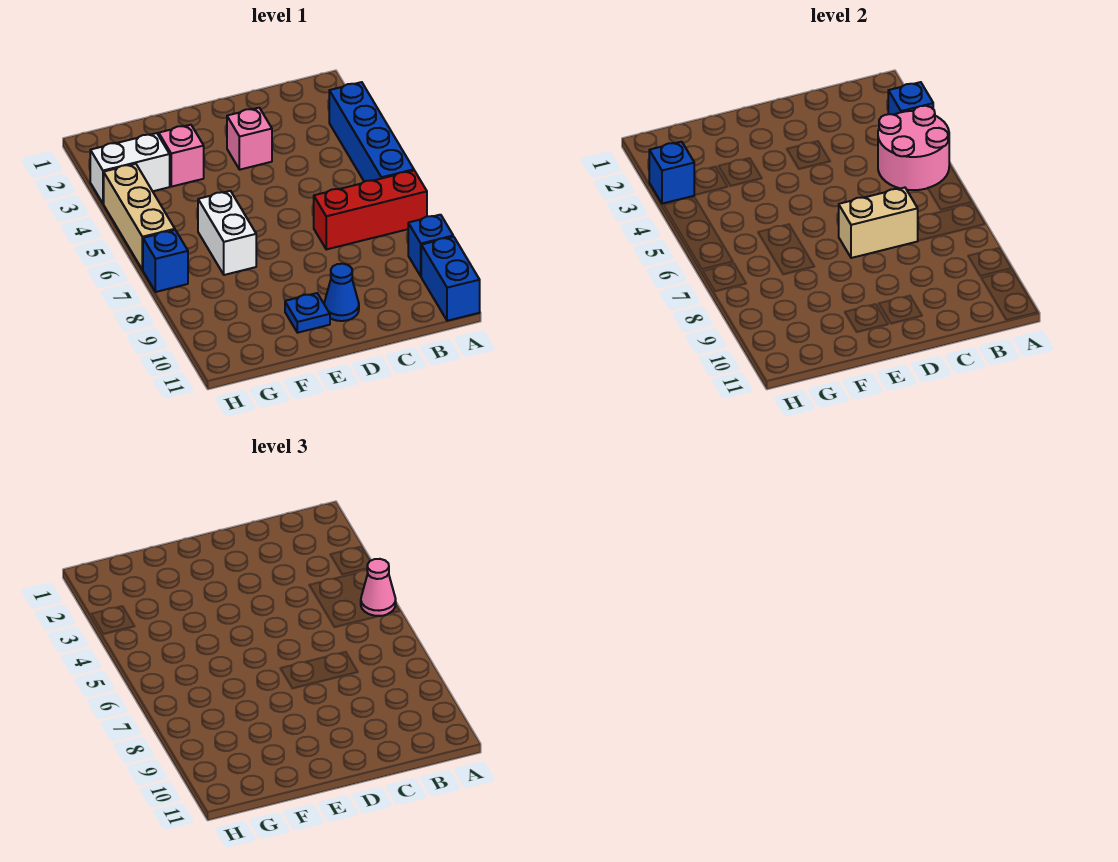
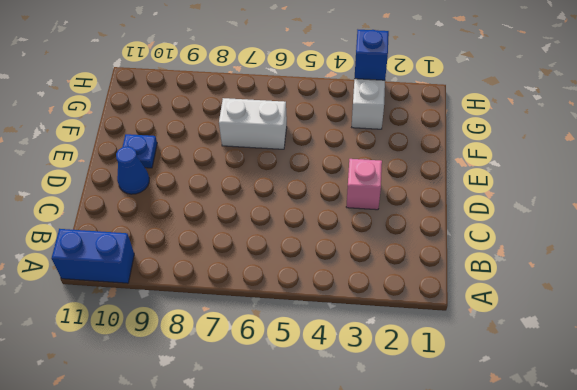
none -> blue brick A3:A6 level 1
none -> red brick A7:C7 level 1
none -> blue brick A9 level 1

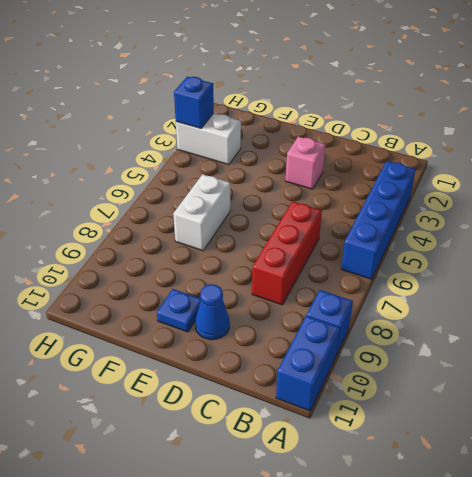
red brick C6:C8 level 1 -> red brick A7:C7 level 1
none -> pink brick F3 level 1
none -> tan brick H4:H6 level 1
none -> blue brick H7 level 1

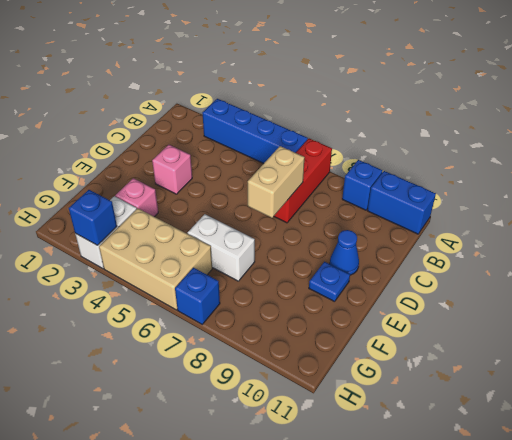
tan brick G4:H6 level 1 -> tan brick H4:H6 level 1
none -> blue brick A3 level 2
none -> pink round brick A4:B5 level 2
none -> pink cone A5 level 3

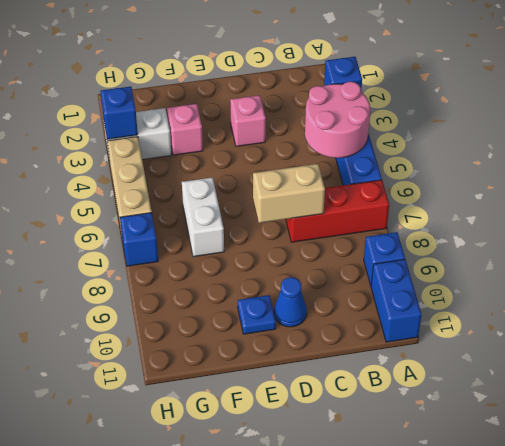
none -> pink cone A5 level 3

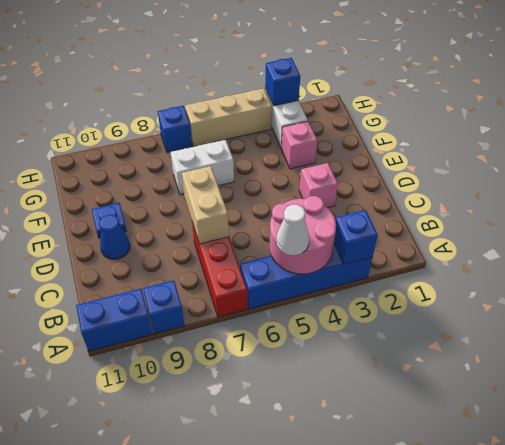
white cone A5 level 3 -> pink cone A5 level 3

